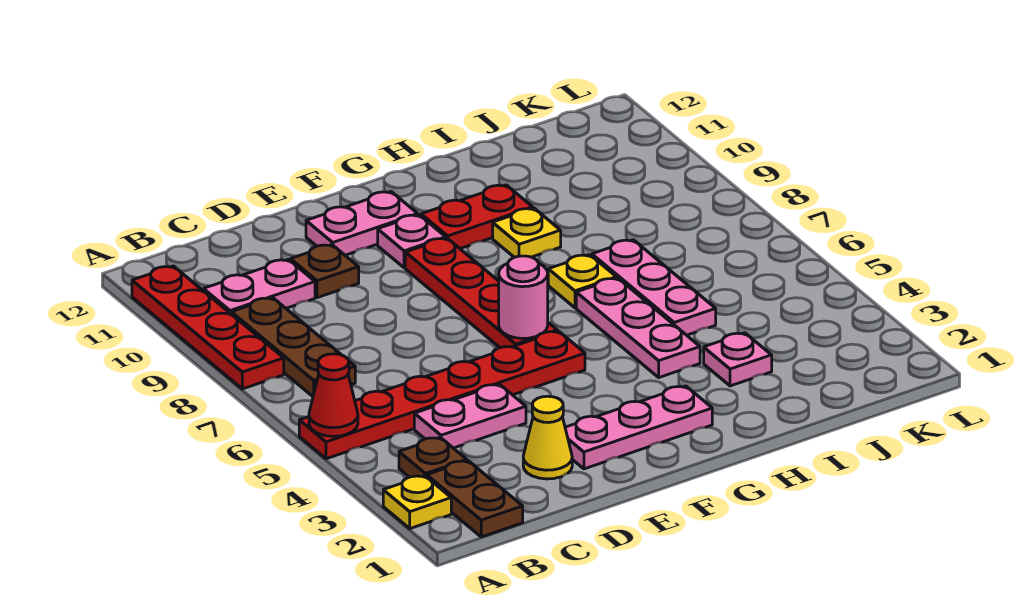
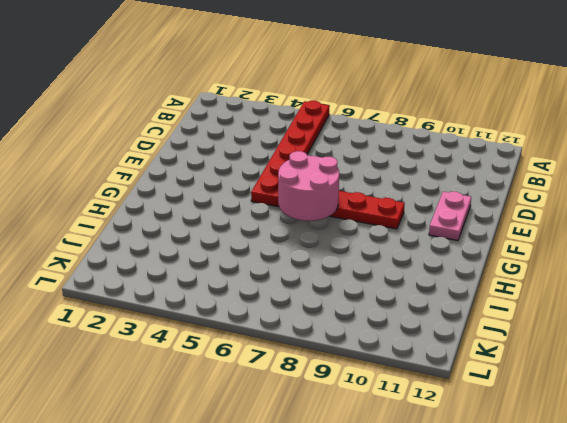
pink round brick F6:G7 level 2 -> pink round brick F6 level 2
none -> yellow plate A2 level 1
none -> red plate A8:A11 level 1
none -> brown plate B1:B2 level 1

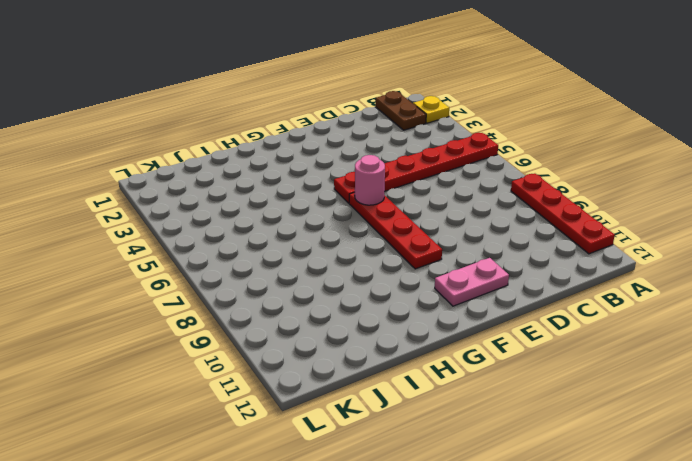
none -> brown plate B3 level 1
none -> brown plate B7:B9 level 1
none -> pink plate B10:C10 level 1

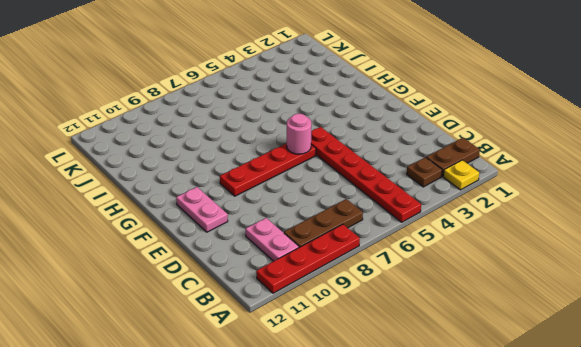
none -> pink plate C4:D4 level 1
none -> yellow cone D2 level 1
none -> brown plate D10 level 1

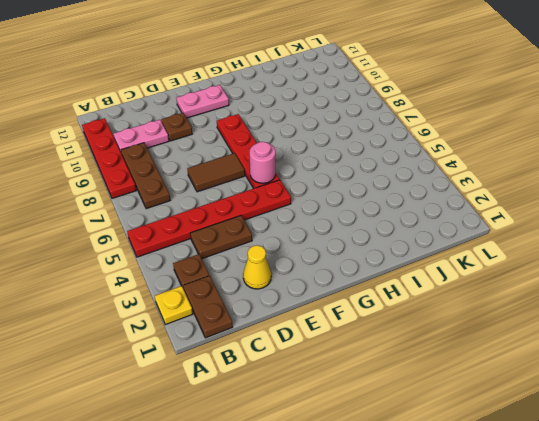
brown plate C4:D4 level 1 -> pink plate C4:D4 level 1
brown tile D7:E7 level 1 -> none
none -> pink plate E2:G2 level 1
none -> pink plate F10 level 1
none -> red plate G10:H10 level 1

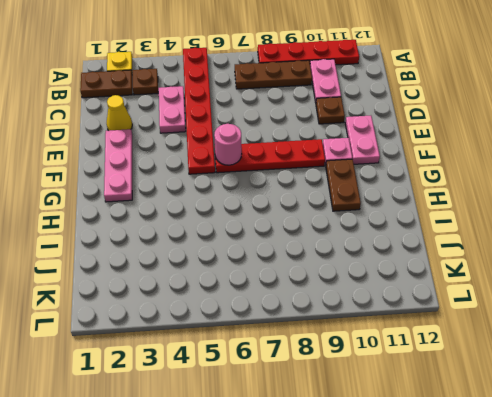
brown plate G10:H10 level 1 -> red plate G10:H10 level 1
none -> pink plate H4:H6 level 1
none -> yellow plate H7 level 1
none -> yellow plate H9 level 1

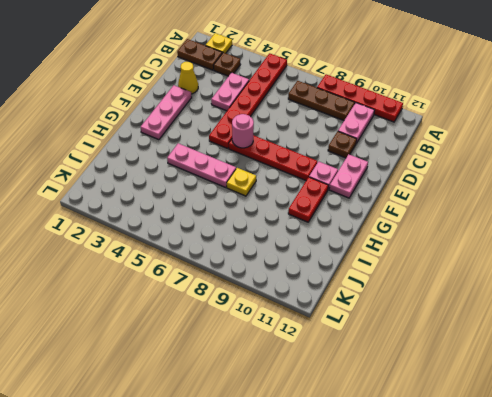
none -> yellow plate H9 level 1
none -> pink plate I3 level 1
none -> pink plate I5:I7 level 1

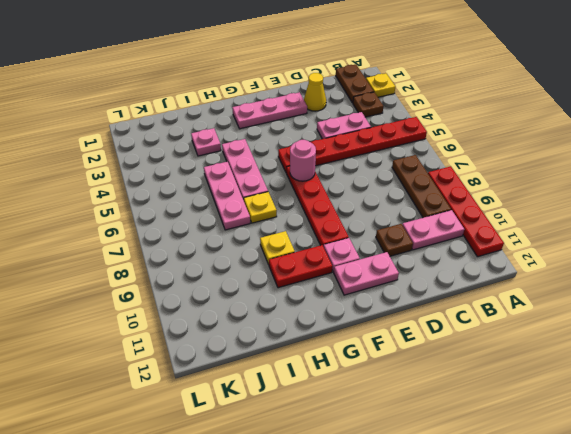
none -> red cone A5 level 2

